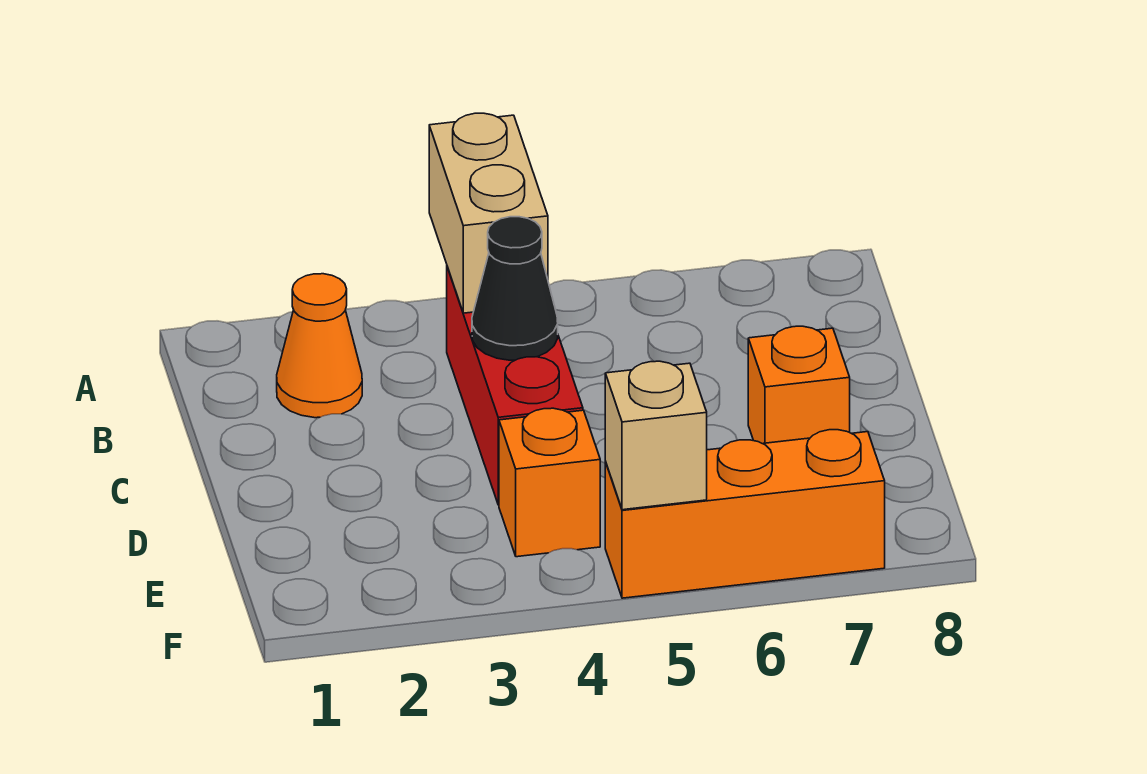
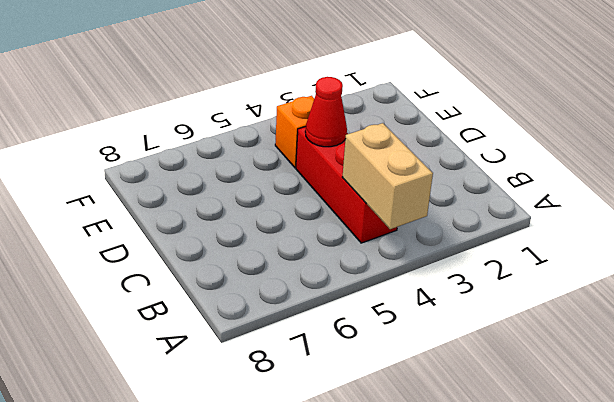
red cone D4 level 2 -> none
none -> orange cone B2 level 1
none -> orange brick D7 level 1

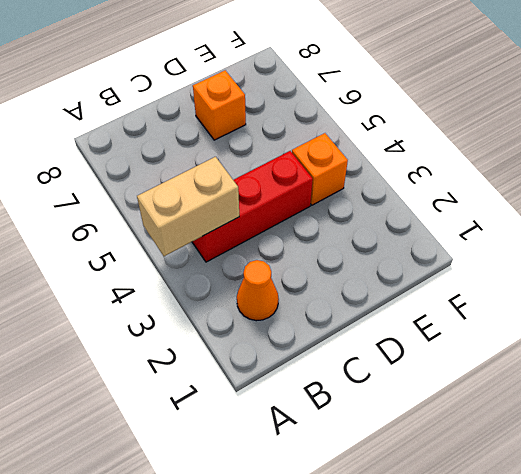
none -> orange brick F5:F7 level 1
none -> black cone C4 level 2

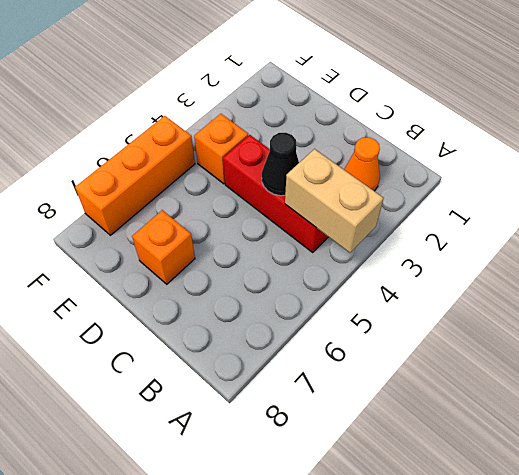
none -> tan brick F5 level 2

